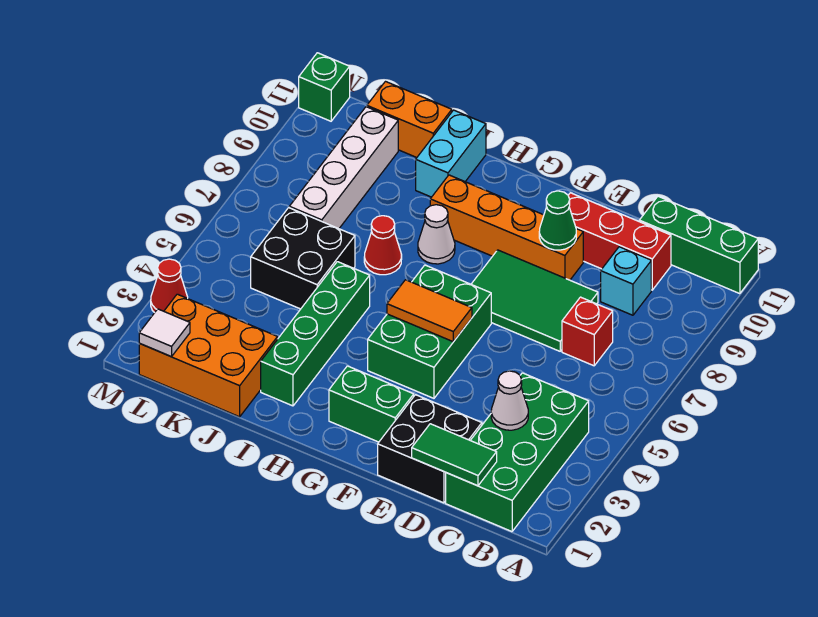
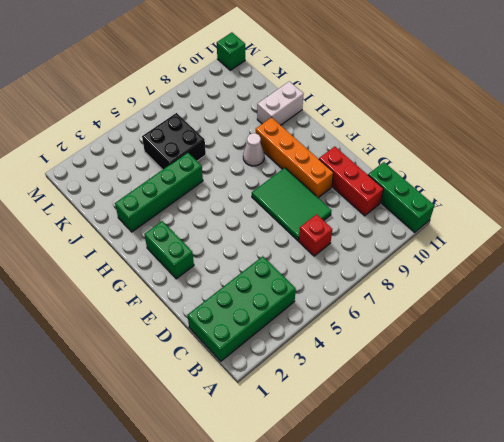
white brick I10:I11 level 1 -> cyan brick I10:I11 level 1
none -> cyan brick C9 level 1
none -> black brick D1:E2 level 1
none -> green brick F4:G6 level 1

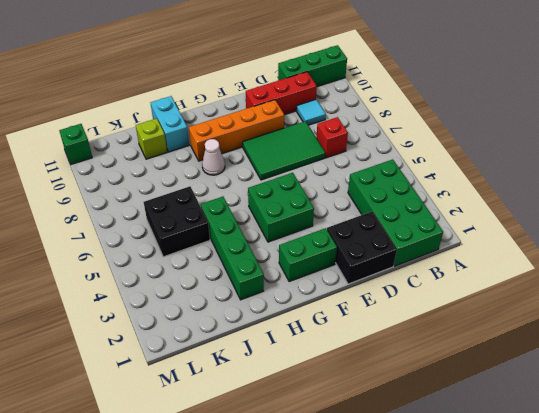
cyan tile C9 level 1 -> cyan brick C9 level 1
green brick F4:G5 level 1 -> green brick F4:G6 level 1
lime brick J10 level 1 -> none
none -> red cone I7 level 1
none -> orange brick J1:L2 level 1
none -> orange brick J11:K11 level 1

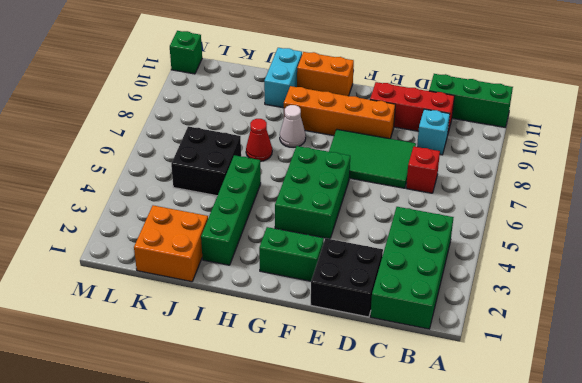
orange brick G11:H11 level 1 -> orange brick J11:K11 level 1
orange brick J1:K2 level 1 -> orange brick J1:L2 level 1
none -> white brick K7:K10 level 1
none -> red cone M3 level 1
none -> green tile C1:D1 level 2

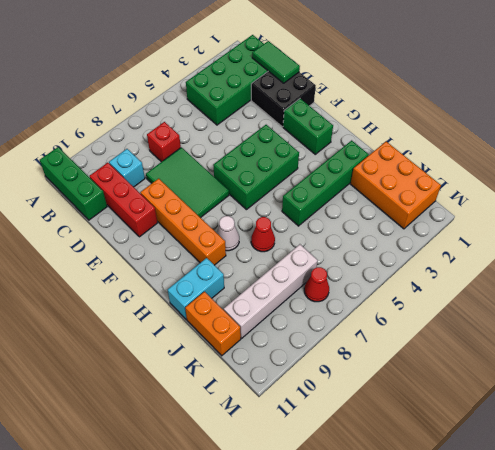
red cone L7 level 1 -> red cone M3 level 1
none -> black brick J5:K6 level 1
none -> green brick M11 level 1
none -> white cone C3 level 2

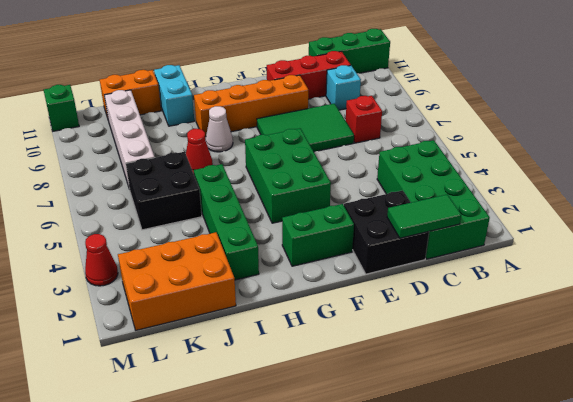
none -> white cone C3 level 2
none -> green cone E9 level 2
none -> orange tile F5:G5 level 2

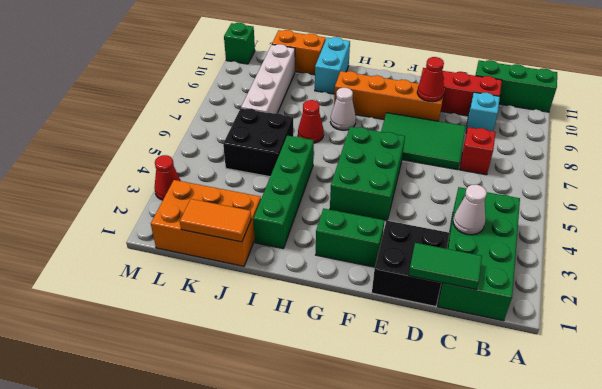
red cone E9 level 2 -> green cone E9 level 2
orange tile J1:K1 level 2 -> orange tile F5:G5 level 2
none -> white tile L1 level 2

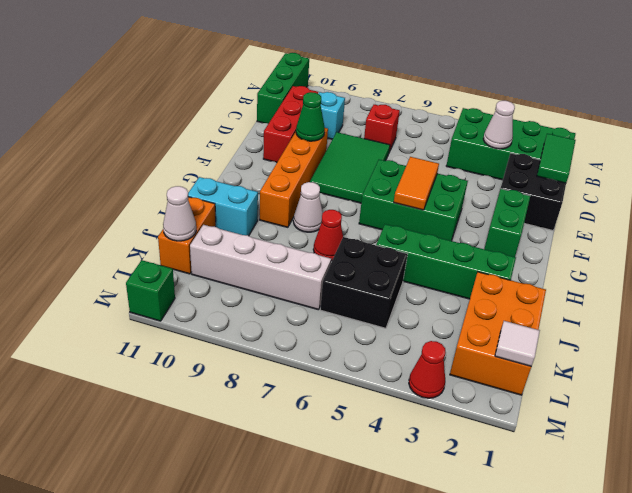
white cone K11 level 2 -> none

